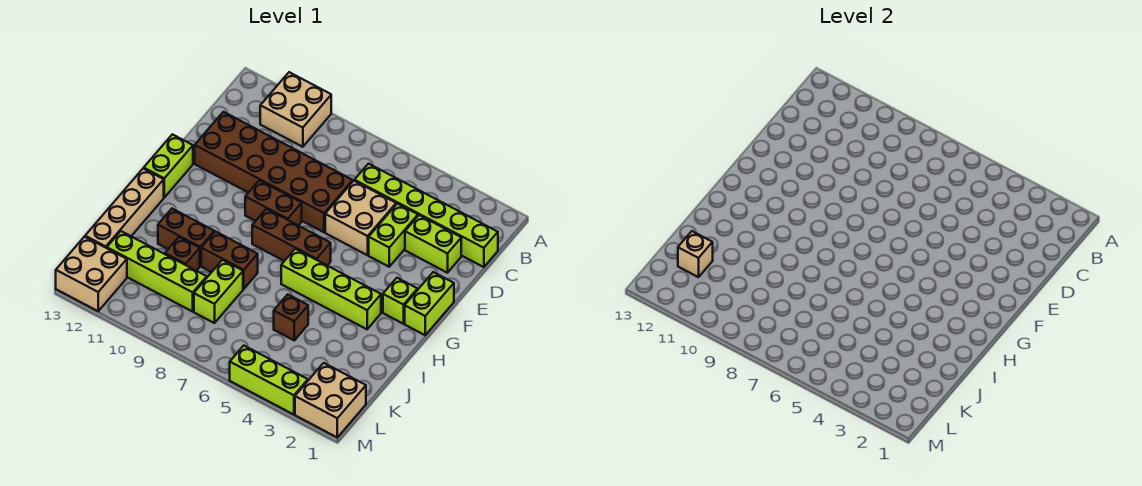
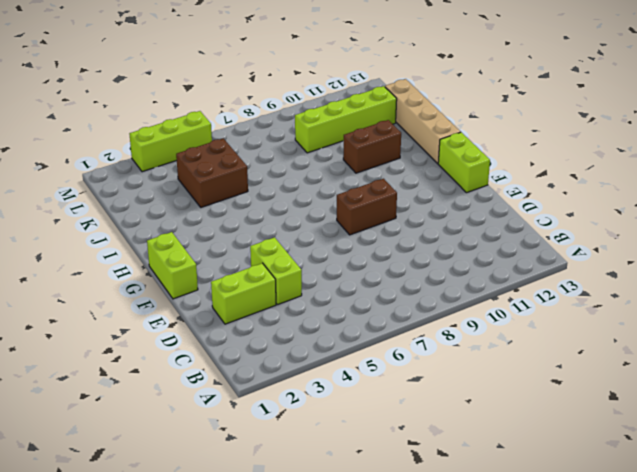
brown brick J4:K5 level 1 -> brown brick J5 level 1
none -> tan brick A10:B11 level 1
none -> lime brick C1:C6 level 1
none -> tan brick D5:E6 level 1

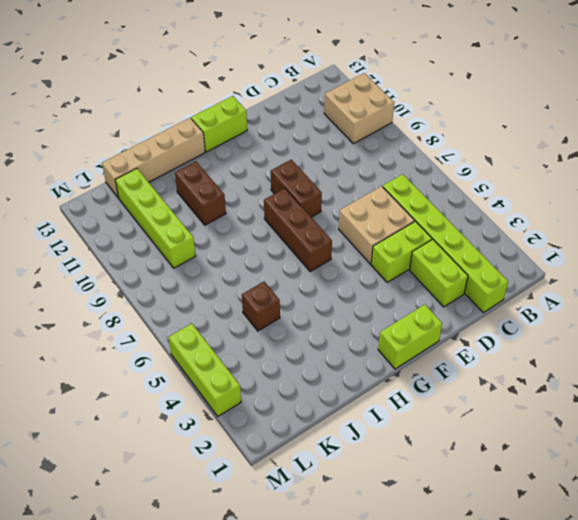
none -> brown brick D7:E12 level 1
none -> lime brick G2 level 1
none -> lime brick H3:H6 level 1

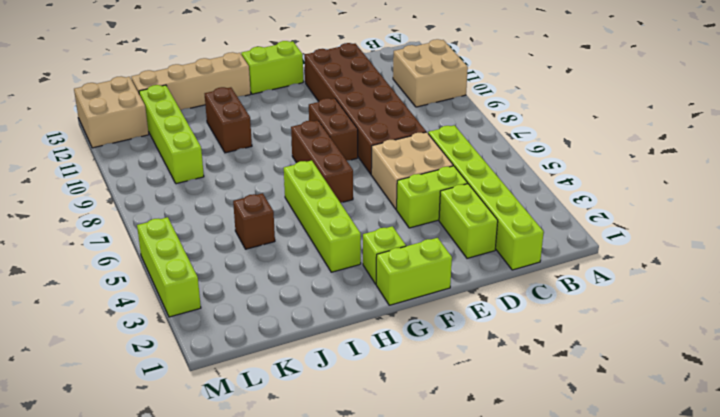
none -> brown brick I8:I9 level 1
none -> lime brick J8:K8 level 1
none -> brown brick J10 level 1

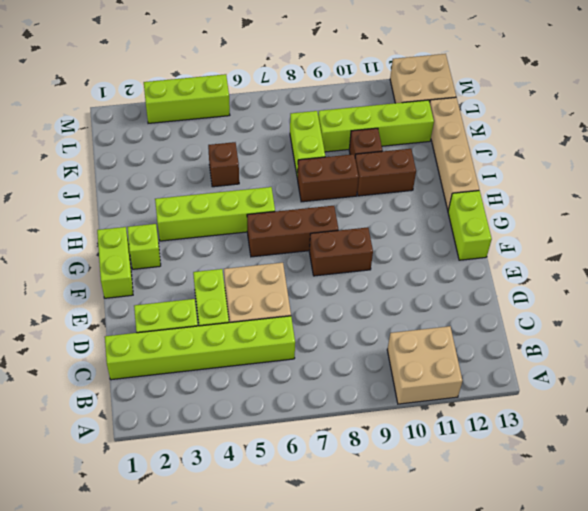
none -> brown brick D7:E12 level 1
none -> tan brick L1:M2 level 1
none -> tan brick K12 level 2

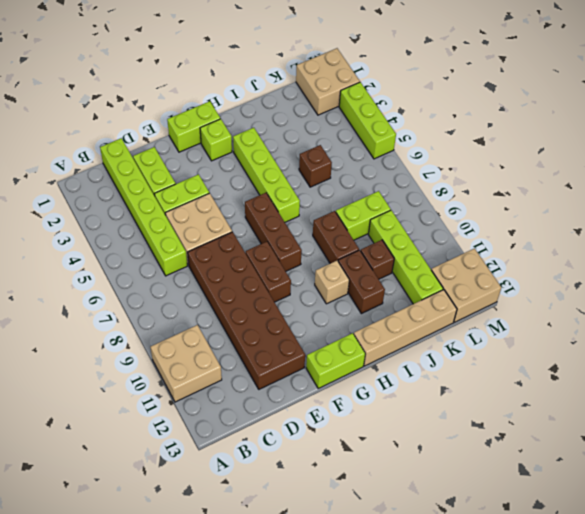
tan brick H10 level 1 -> tan brick K12 level 2

